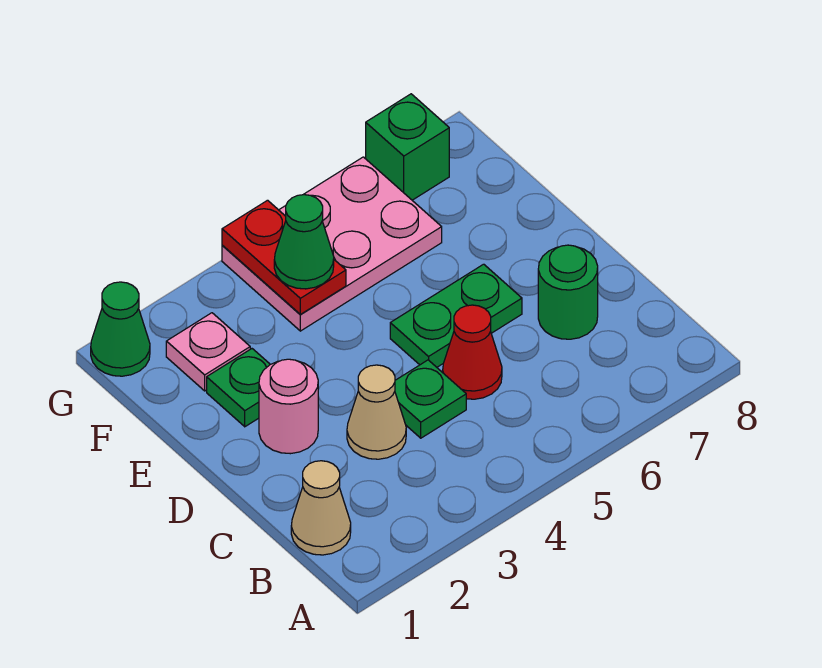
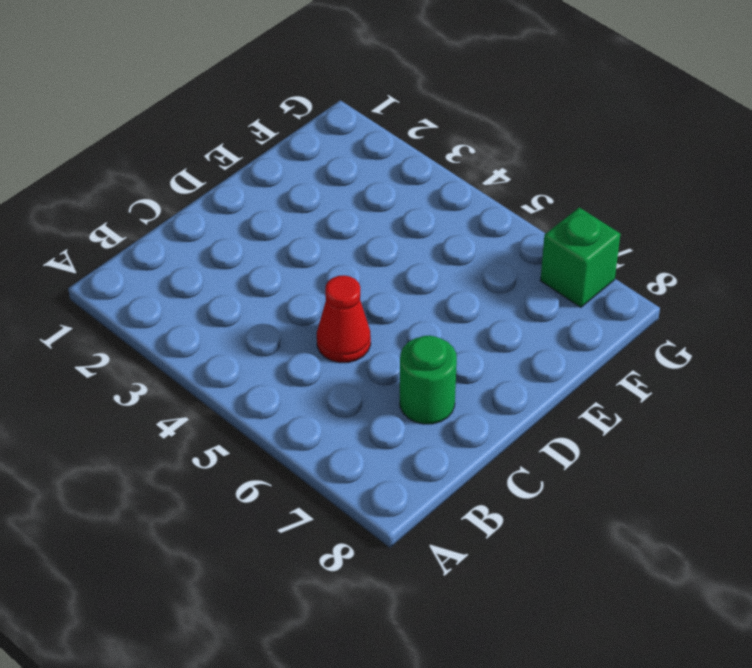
none -> tan cone B1 level 1
none -> tan cone C3 level 1
none -> green plate C4 level 1

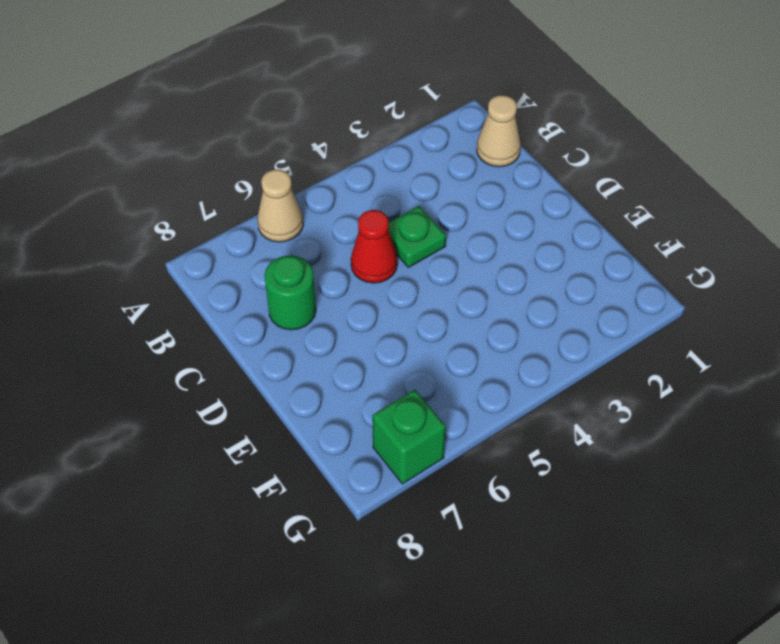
tan cone A6 level 1 -> tan cone C3 level 1
none -> pink round brick D2 level 1
none -> green plate D5:D6 level 1
none -> green plate E2 level 1

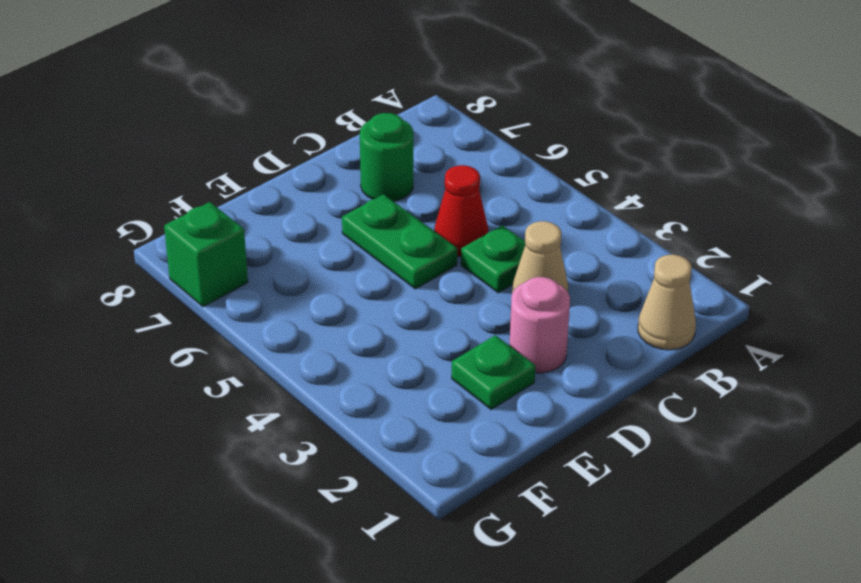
none -> pink plate F2 level 1
none -> pink plate F4:G6 level 1
none -> green cone G1 level 1

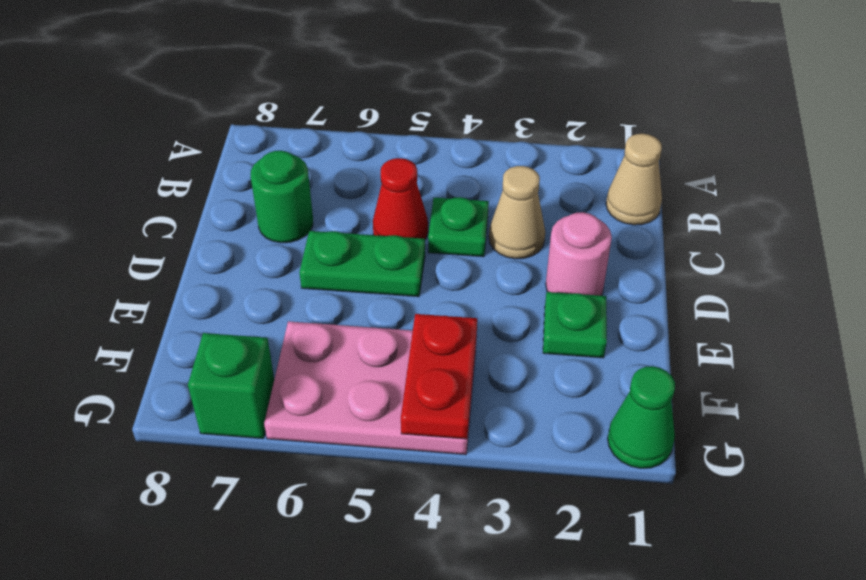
none -> pink plate F2 level 1
none -> green cone F4 level 3

